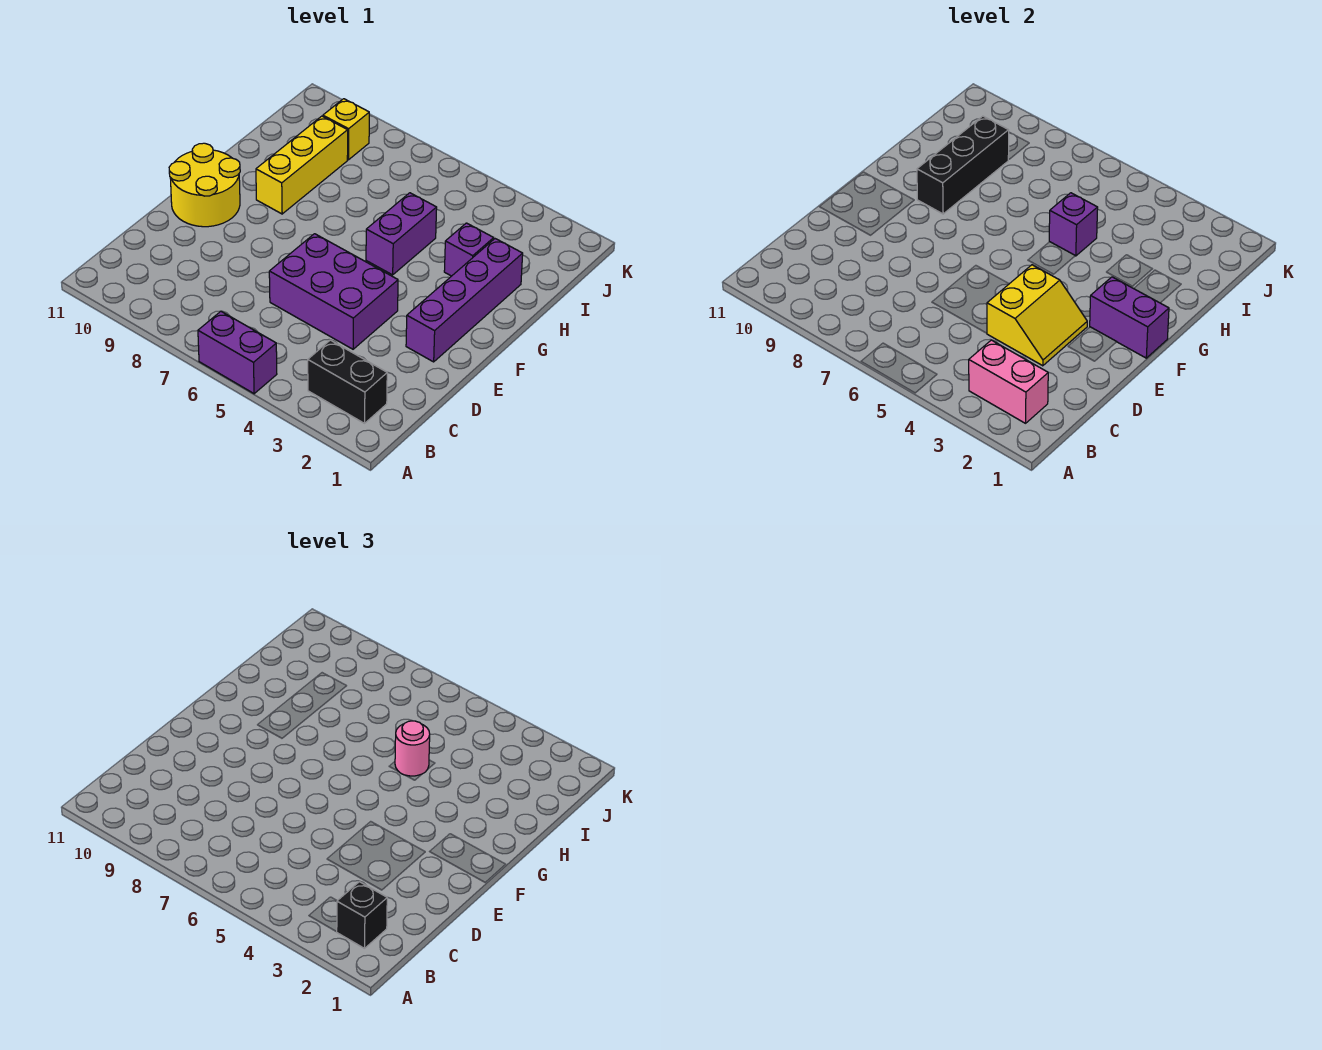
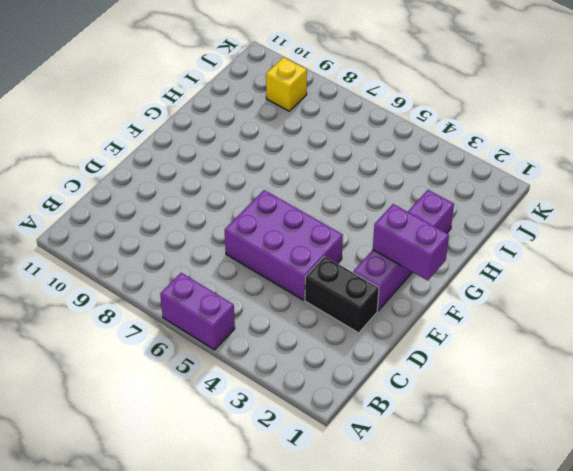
black brick D2:D3 level 1 -> black brick B2:B3 level 1
none -> yellow round brick E10:F11 level 1
none -> purple brick G5:H5 level 1
none -> yellow brick G9:I9 level 1

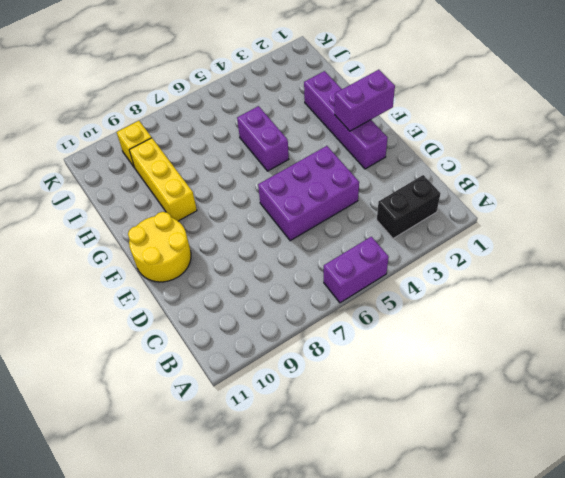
none -> purple brick H3 level 1
none -> pink brick B2:B3 level 2
none -> yellow slope D3:E4 level 2 top 4

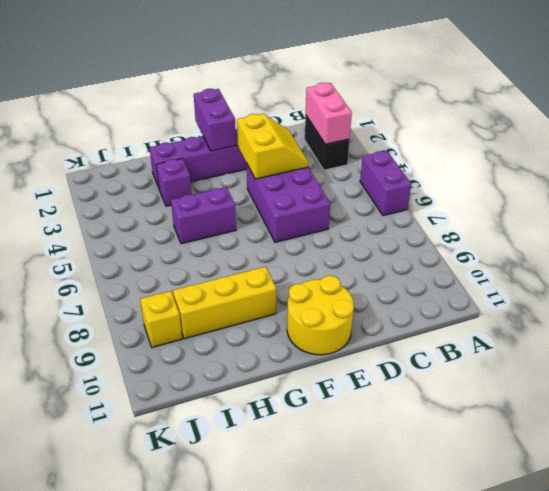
yellow slope D3:E4 level 2 top E -> yellow slope D3:E4 level 2 top 4
none -> black brick G9:I9 level 2
none -> purple brick H5 level 2
none -> black brick B2 level 3

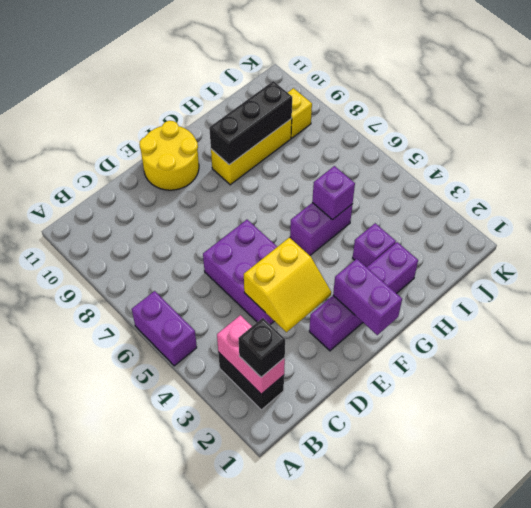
none -> pink round brick H5 level 3

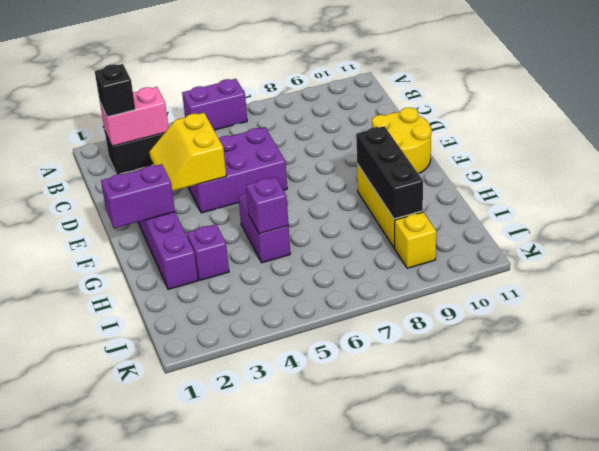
none -> pink round brick H5 level 3

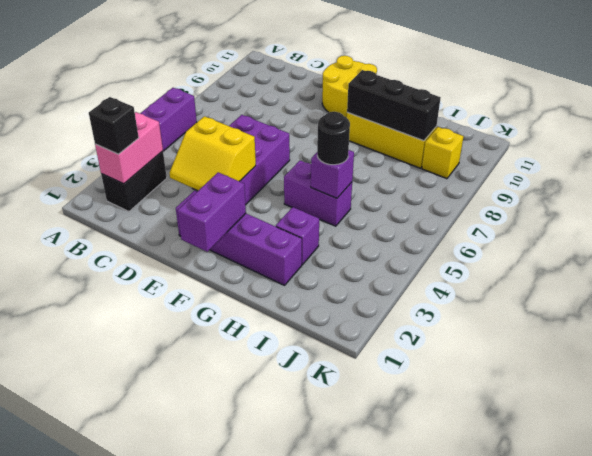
black round brick H5 level 3 -> pink round brick H5 level 3

